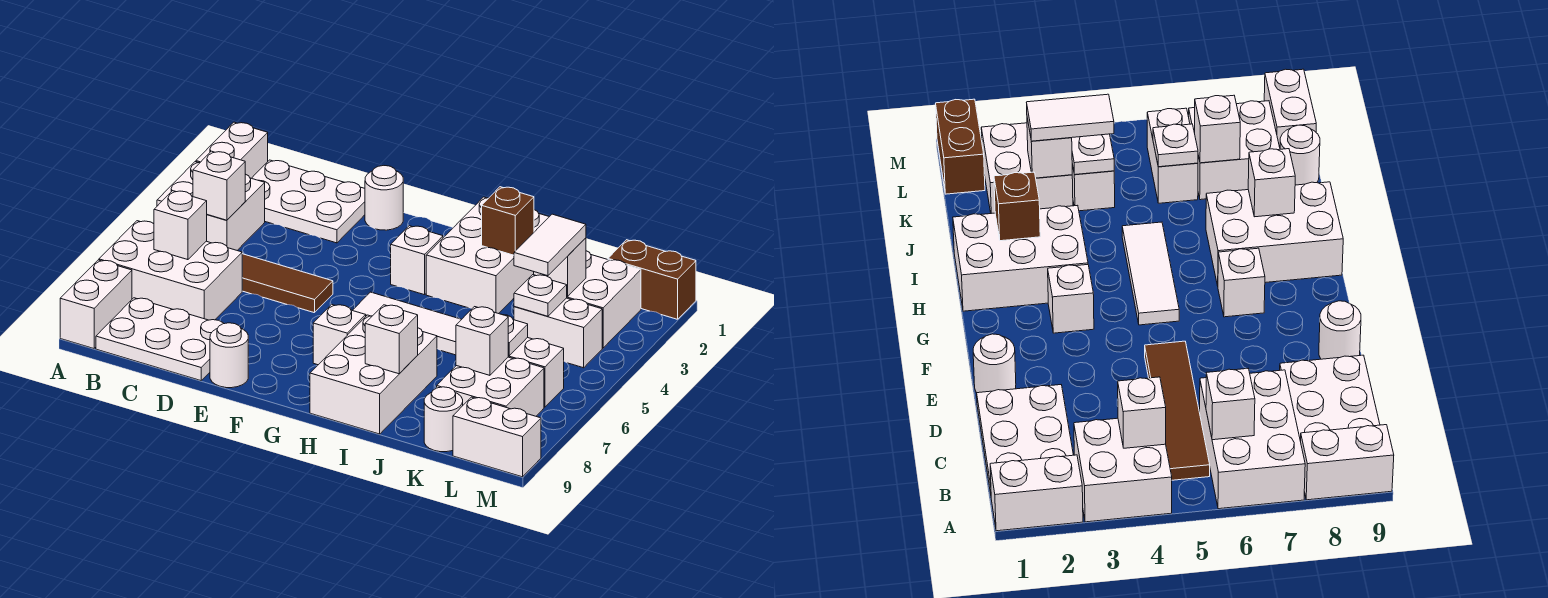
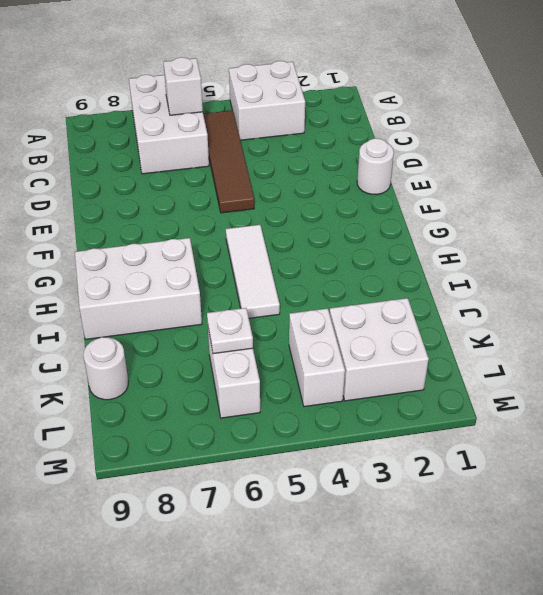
none -> white brick A1:A2 level 1
none -> white brick A8:A9 level 1
none -> white plate B1:D2 level 1
none -> white plate B8:D9 level 1

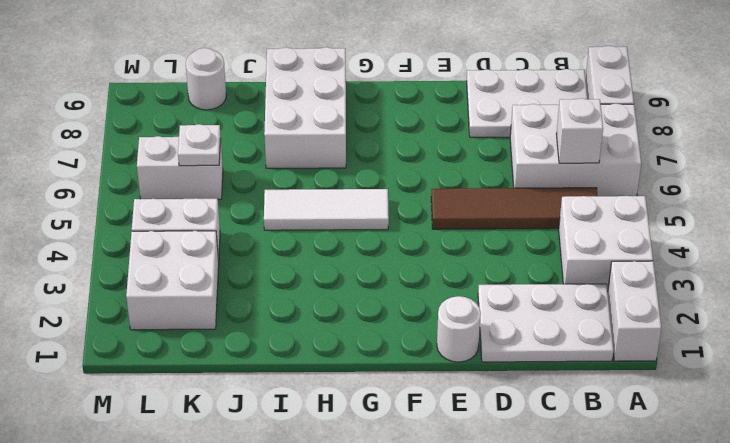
none -> white round brick E9 level 1
none -> white brick G3 level 1
none -> white brick G7 level 1
none -> white brick H1:I3 level 1

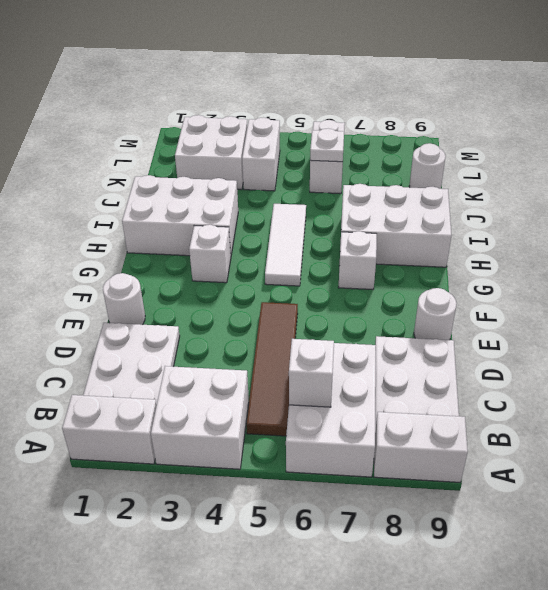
none -> white brick K7:L8 level 1
none -> brown brick L1:M1 level 1
none -> white brick L9:M9 level 1
none -> white brick B4 level 2

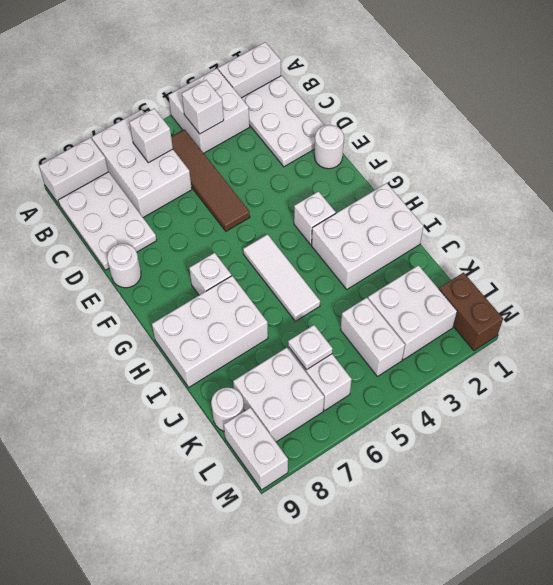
none -> brown brick I2 level 2
none -> white brick I8 level 2
none -> white brick K3 level 2
none -> white plate K4 level 2

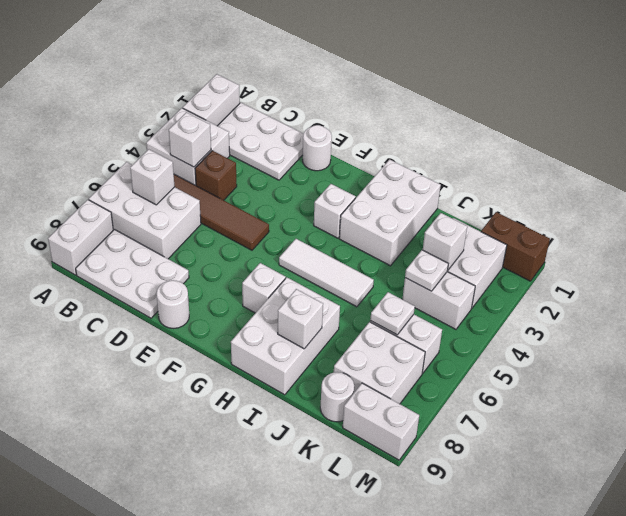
brown brick C4 level 1 -> brown brick I2 level 2
none -> white brick K7 level 2
none -> white tile K3:K4 level 3

